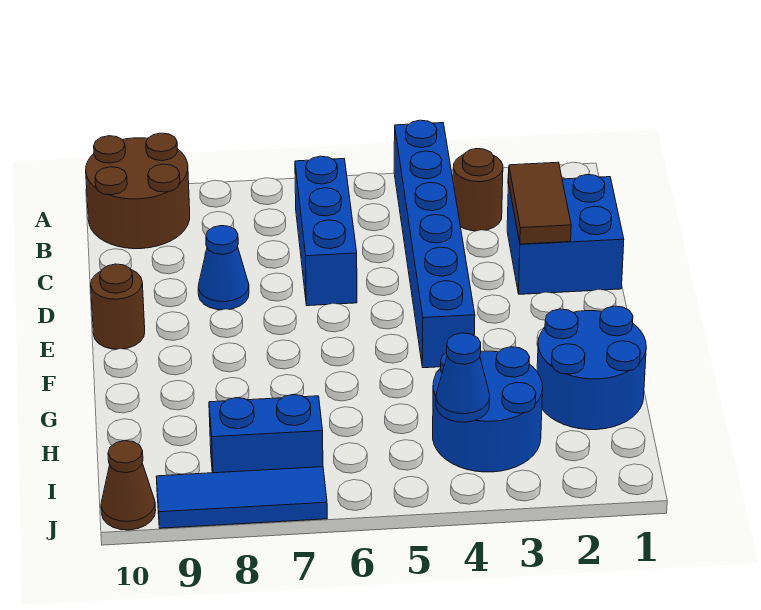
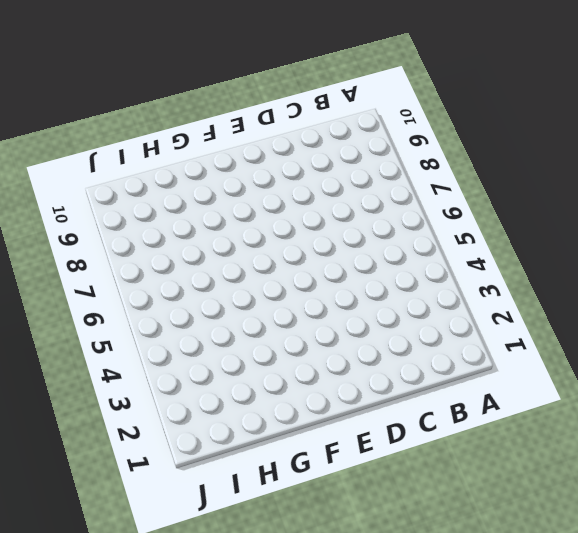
none -> blue brick A4:F4 level 1
none -> brown round brick A9:B10 level 1
none -> brown round brick B3 level 1

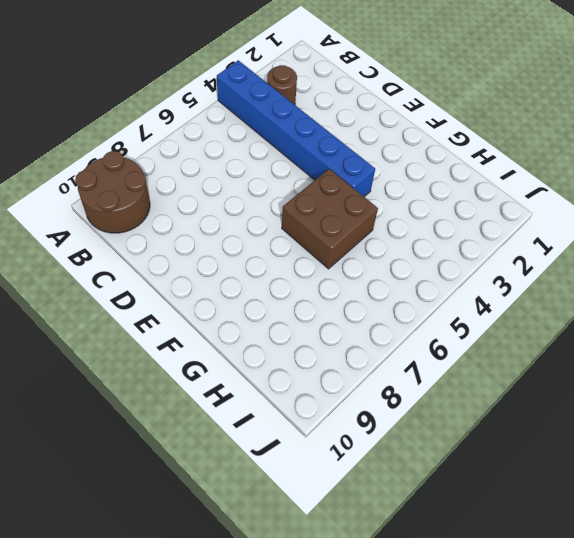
brown brick F5:G6 level 1 -> none
none -> blue brick B6:D6 level 1
none -> blue brick C1:D2 level 1
none -> blue cone D8 level 1

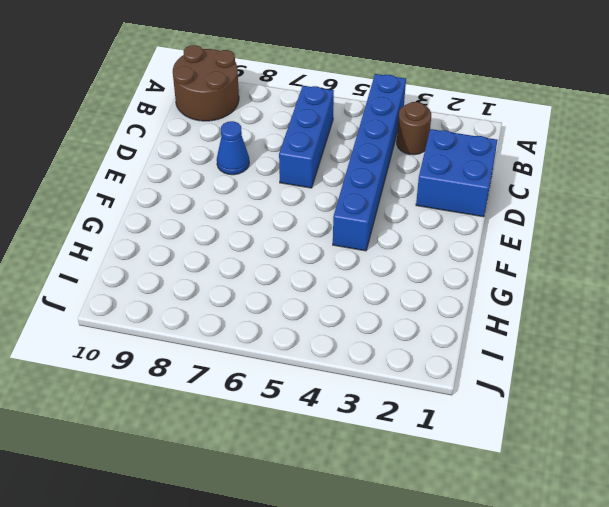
none -> brown round brick E10 level 1
none -> blue round brick G1:H2 level 1
none -> blue round brick H3:I4 level 1

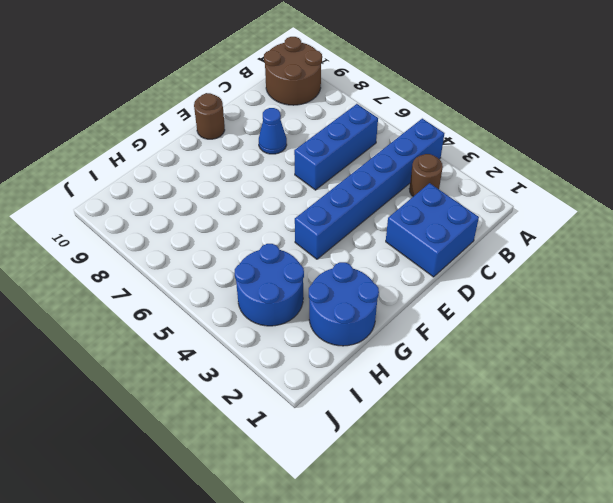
none -> blue brick I7:I8 level 1
none -> blue tile J7:J9 level 1
none -> brown cone J10 level 1

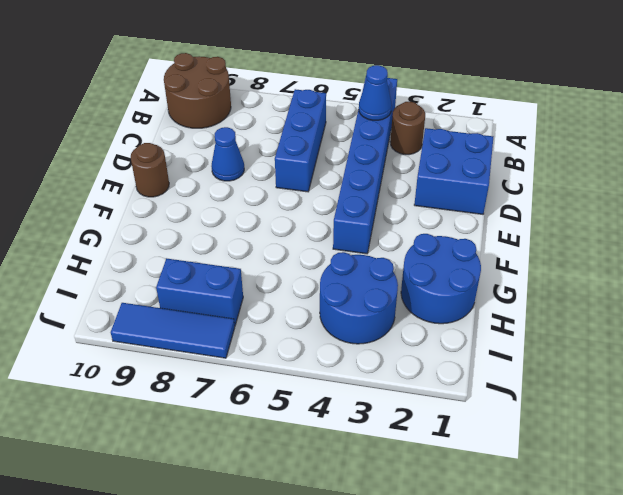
blue cone B4 level 2 -> blue cone I4 level 2
none -> brown cone J10 level 1
none -> brown tile C2:D2 level 2

